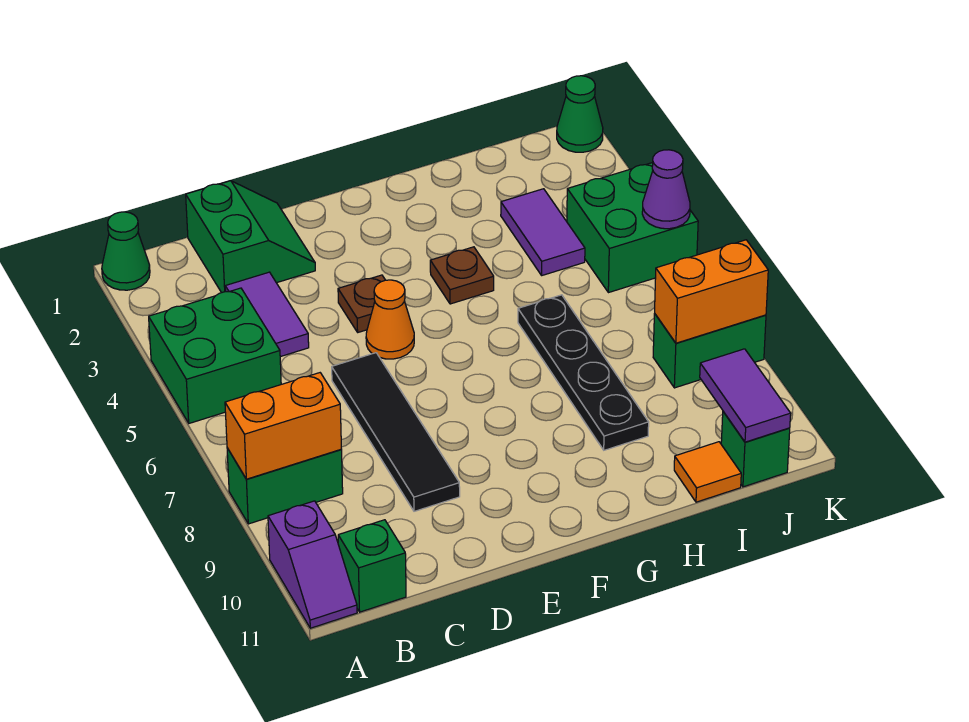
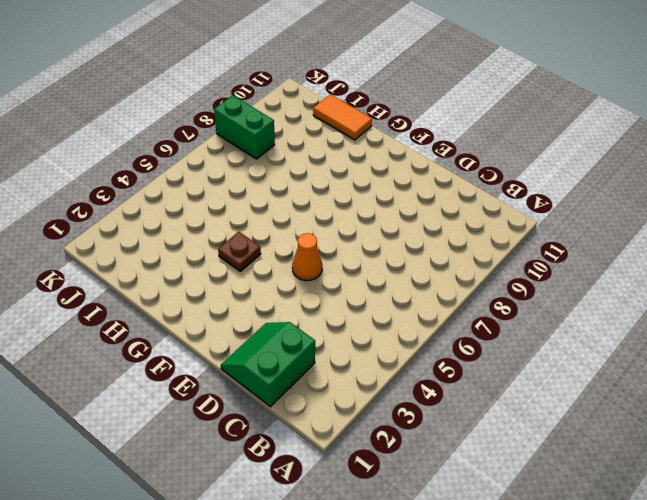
orange tile H11:I11 level 1 -> orange tile I11 level 1
none -> green cone A1 level 1
none -> green brick A4:B5 level 1
none -> green brick A8:B8 level 1

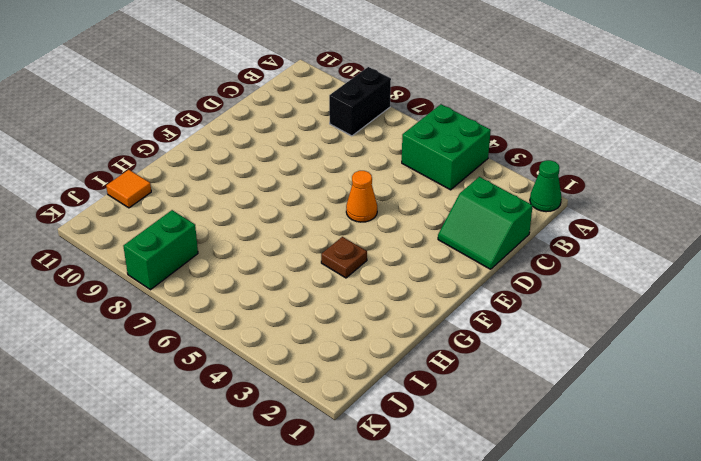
black brick A8:B8 level 1 -> green brick A8:B8 level 1
none -> purple slope A10:A11 level 1 top 10
none -> green brick B11 level 1
none -> purple tile C3:C4 level 1

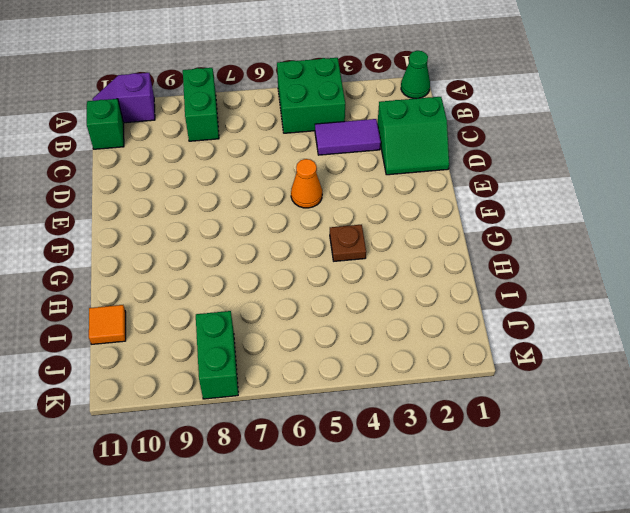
none -> black tile D6:D9 level 1
none -> brown plate E4 level 1
none -> black plate H6:H9 level 1

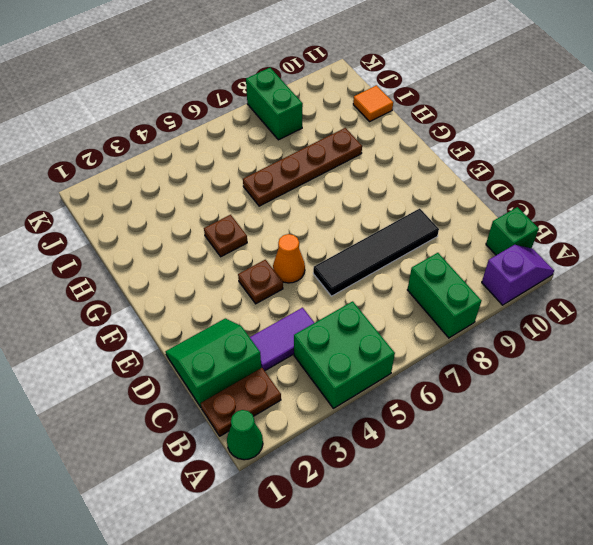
brown plate B1:B2 level 1 -> none
brown plate H6:H9 level 1 -> black plate H6:H9 level 1
none -> purple tile I3:I4 level 1
none -> green brick J4:K5 level 1
none -> green brick J11 level 1

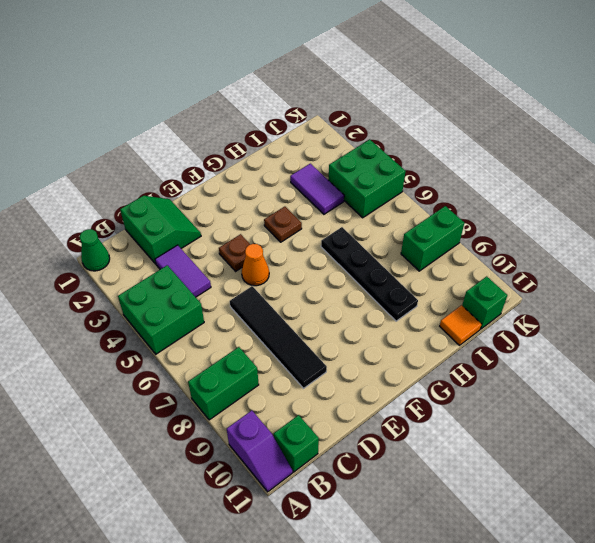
none -> green cone K1 level 1
none -> orange brick A8:B8 level 2
none -> orange brick J8:K8 level 2

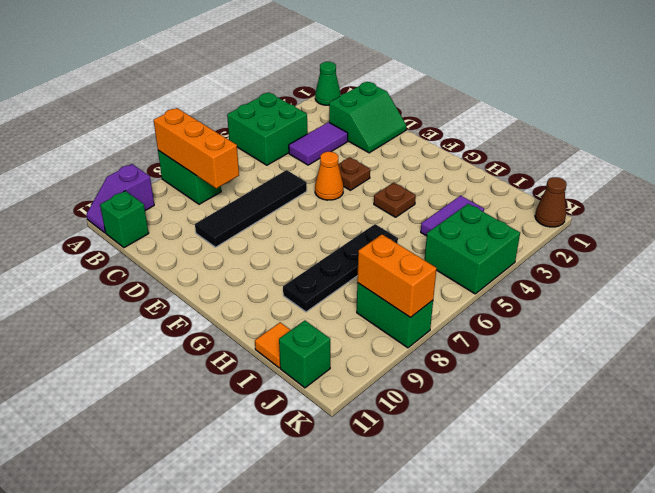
orange brick A8:C8 level 2 -> orange brick A8:B8 level 2
brown cone K1 level 1 -> green cone K1 level 1
none -> purple tile J10:J11 level 2
none -> purple cone K5 level 2

